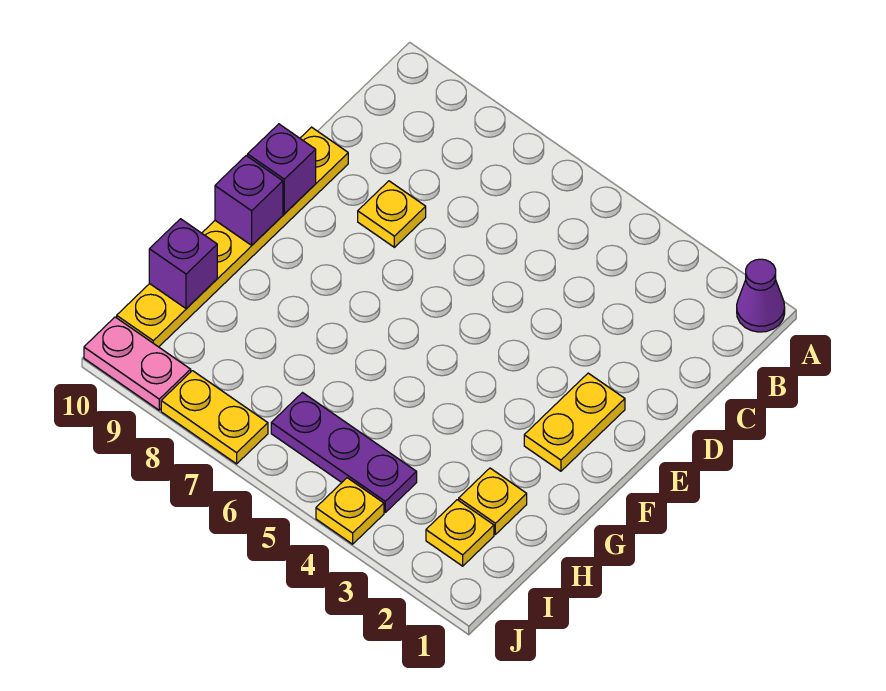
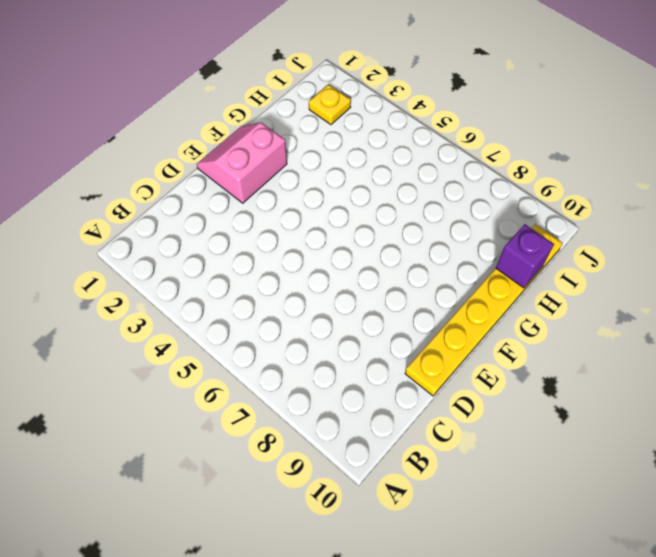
pink slope E1:F2 level 1 top 2 -> yellow plate E2:F2 level 1
none -> purple cone A1 level 1
none -> yellow plate D8 level 1
none -> yellow plate H2 level 1

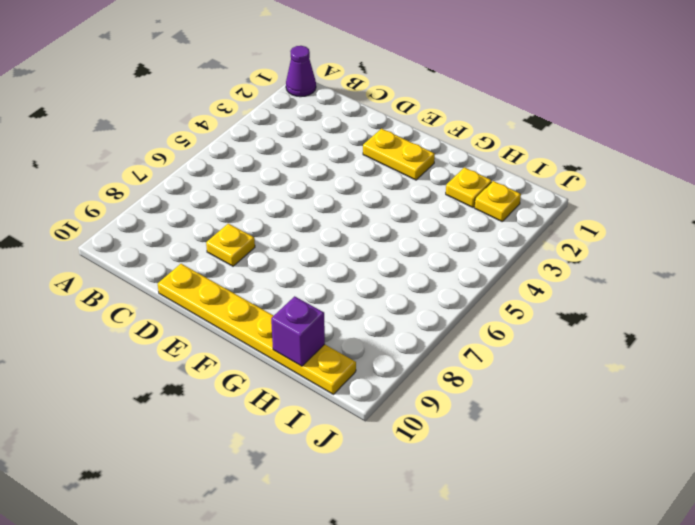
none -> purple plate I4:I6 level 1
none -> yellow plate J4 level 1
none -> yellow plate J7:J8 level 1

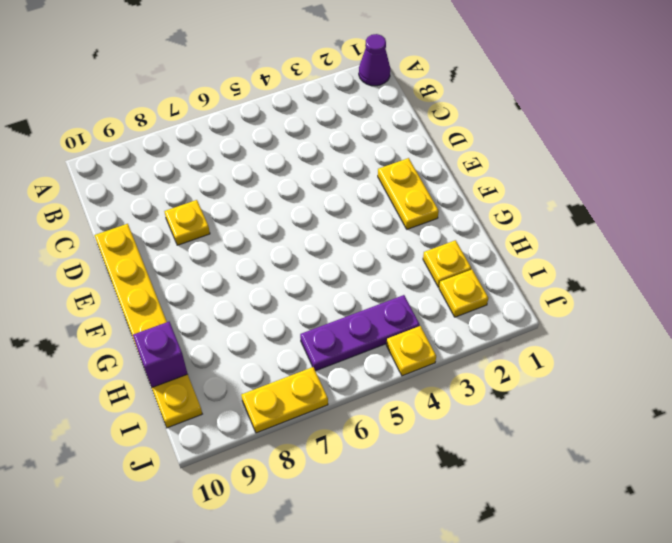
none -> pink plate J9:J10 level 1
none -> purple brick E10 level 2
none -> purple brick F10 level 2

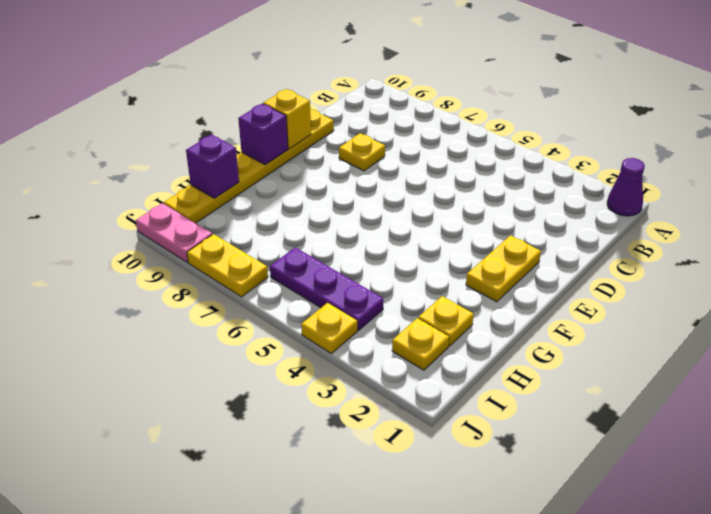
yellow brick E10 level 2 -> purple brick E10 level 2

